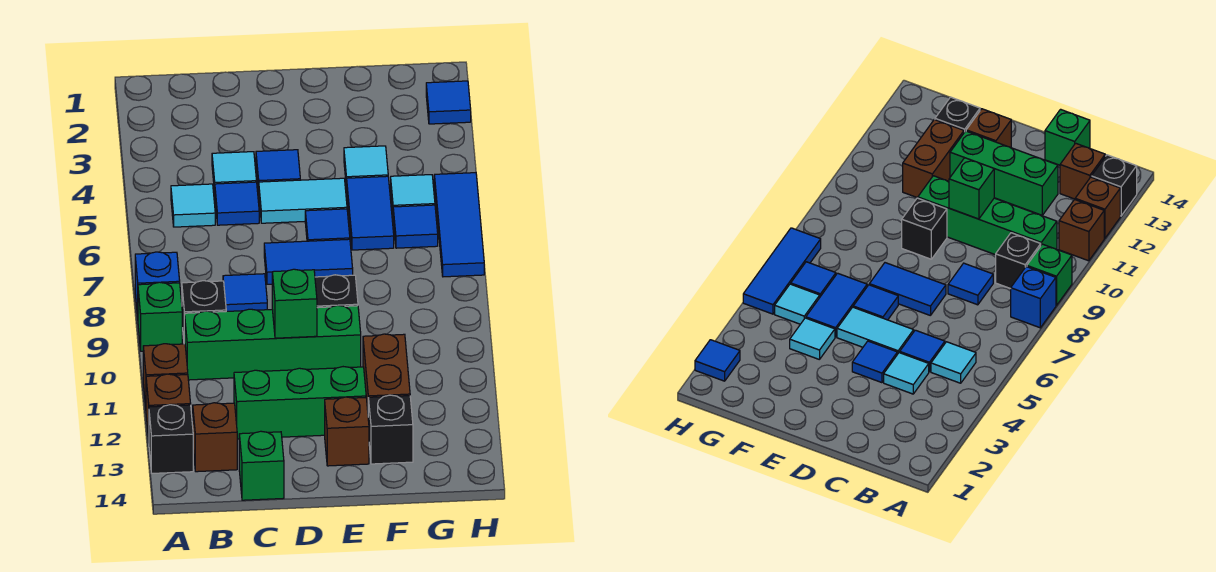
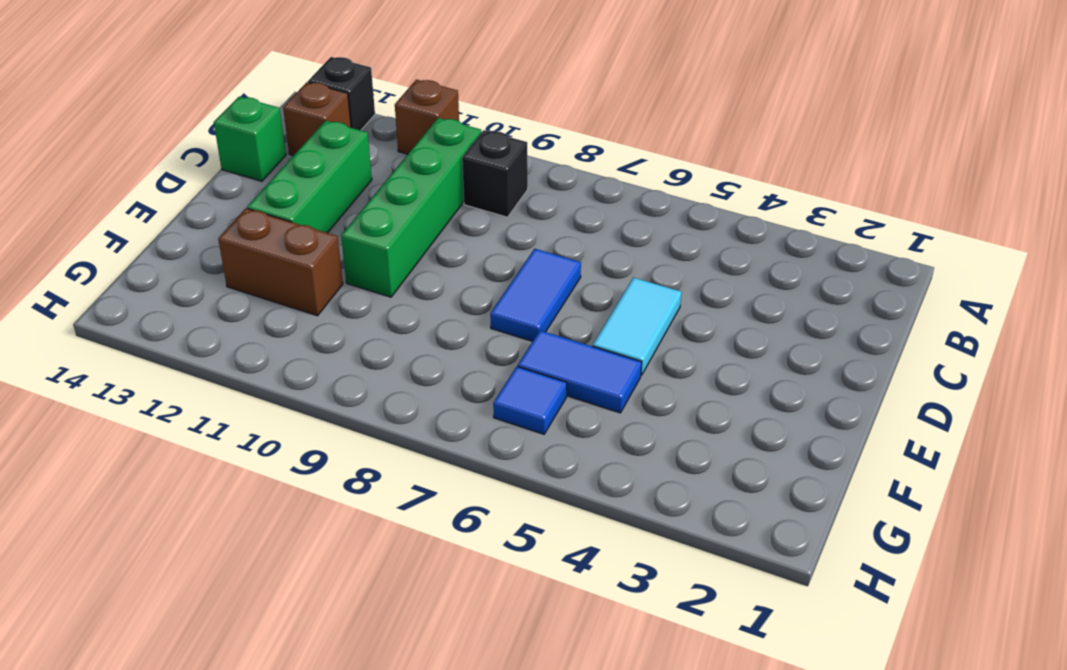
none -> blue brick A8 level 1
none -> green brick A9 level 1
none -> brown brick A12 level 1

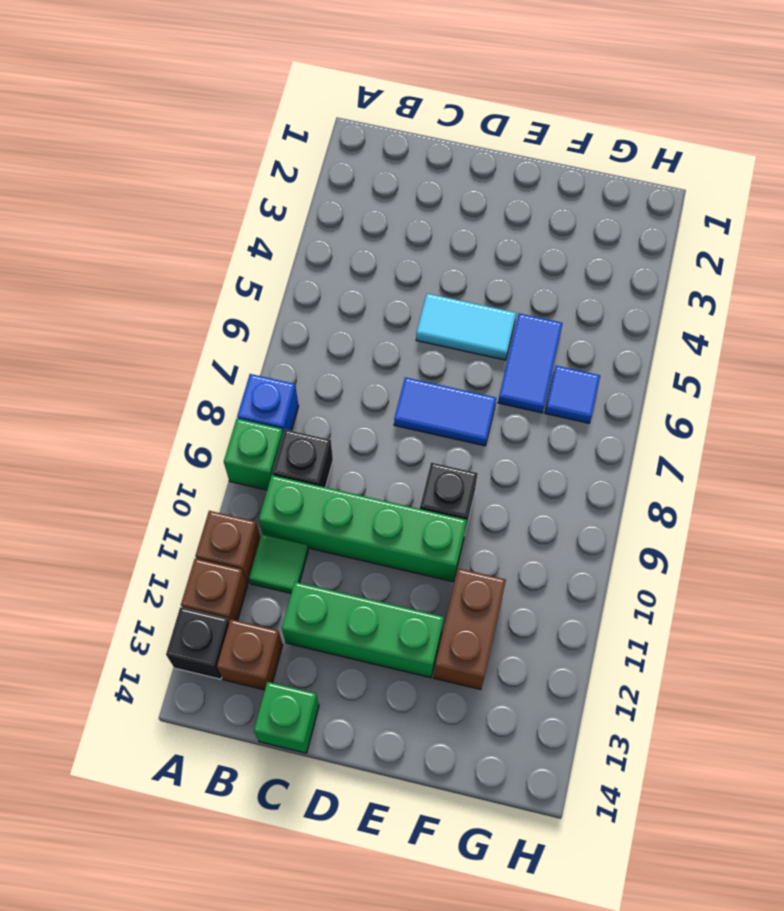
green tile B11 level 1 -> none
none -> cyan tile B5 level 1
none -> cyan tile C4 level 1
none -> blue tile C5 level 1

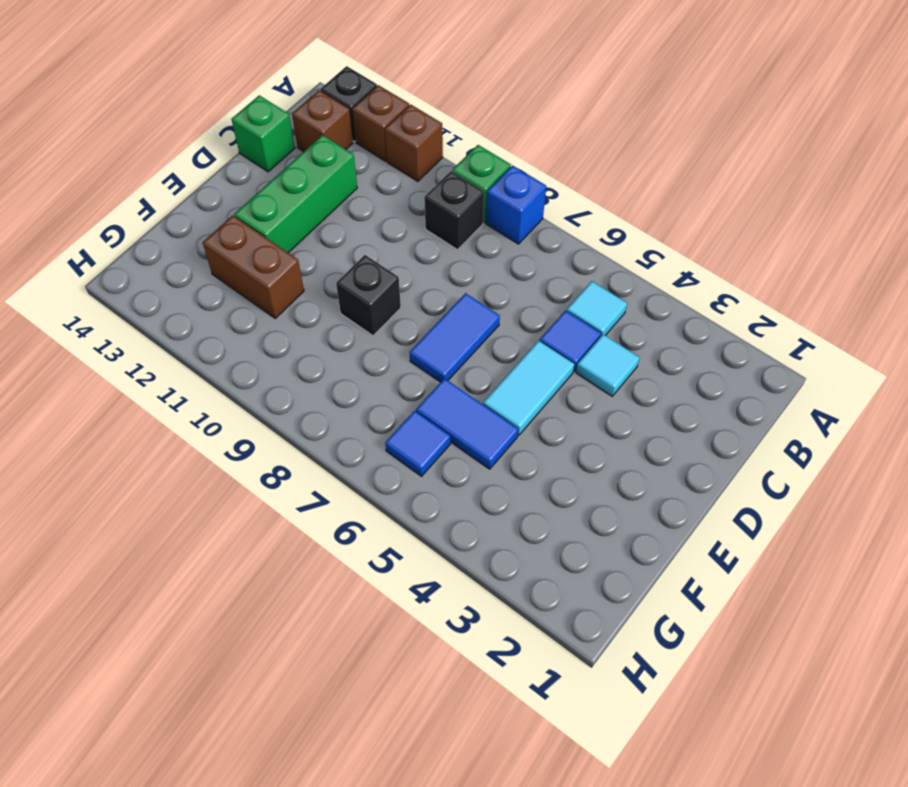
none -> green brick B10:E10 level 1
none -> blue tile C8 level 1
none -> blue tile D4 level 1

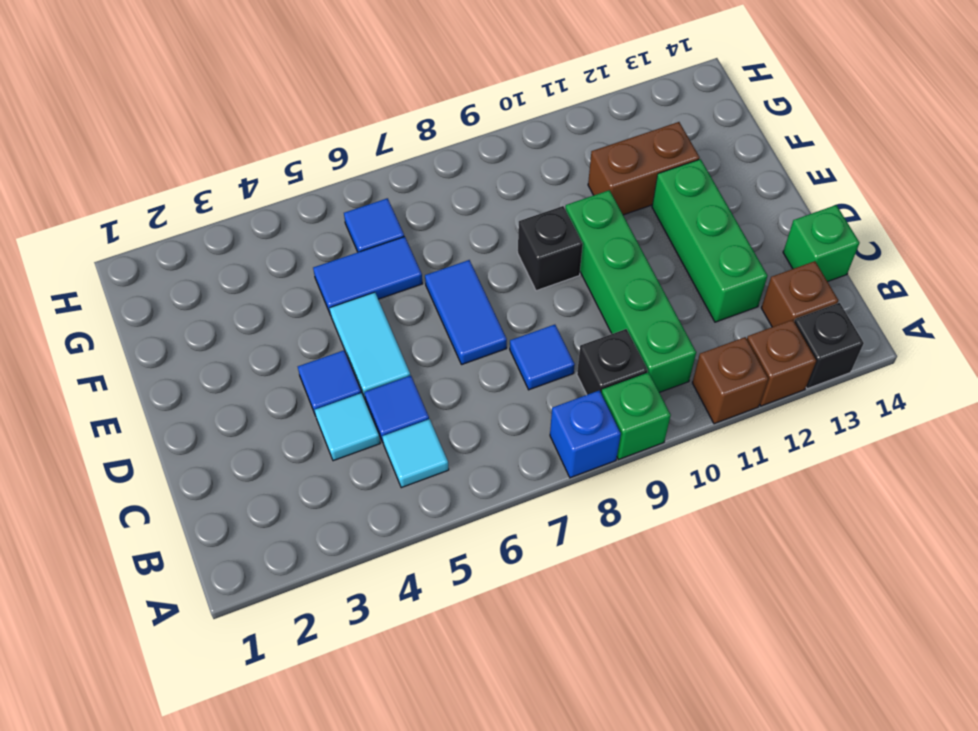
none -> blue tile E6 level 1
none -> brown brick E13 level 1
none -> cyan tile F4 level 1

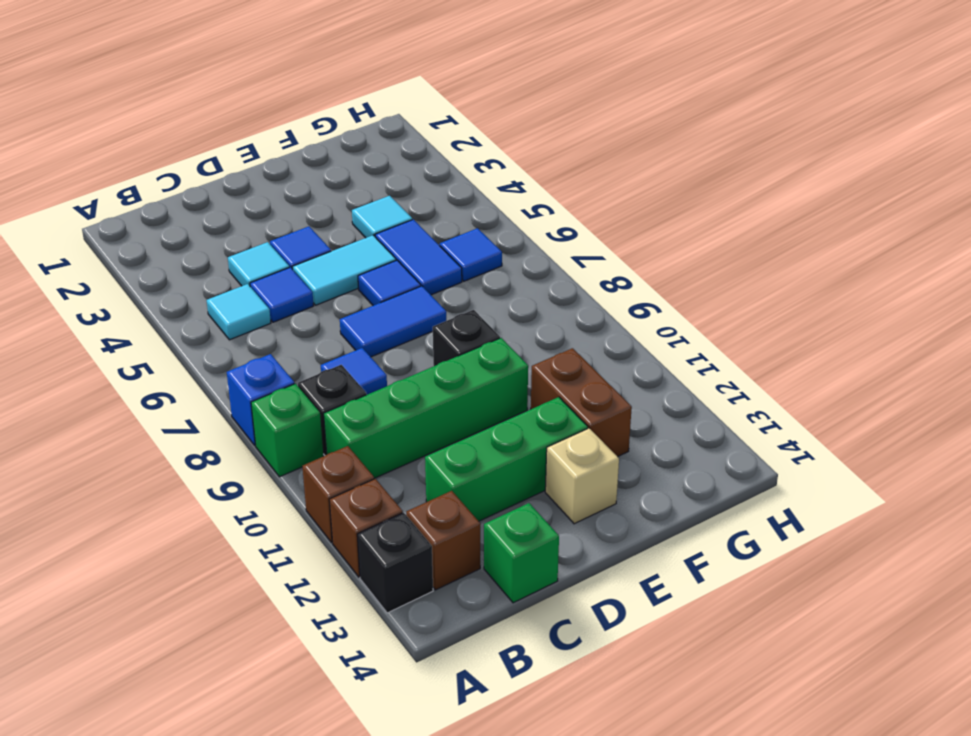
tan brick E13 level 1 -> brown brick E13 level 1
none -> black brick F13 level 1
none -> cyan tile G5 level 1
none -> blue tile H2 level 1

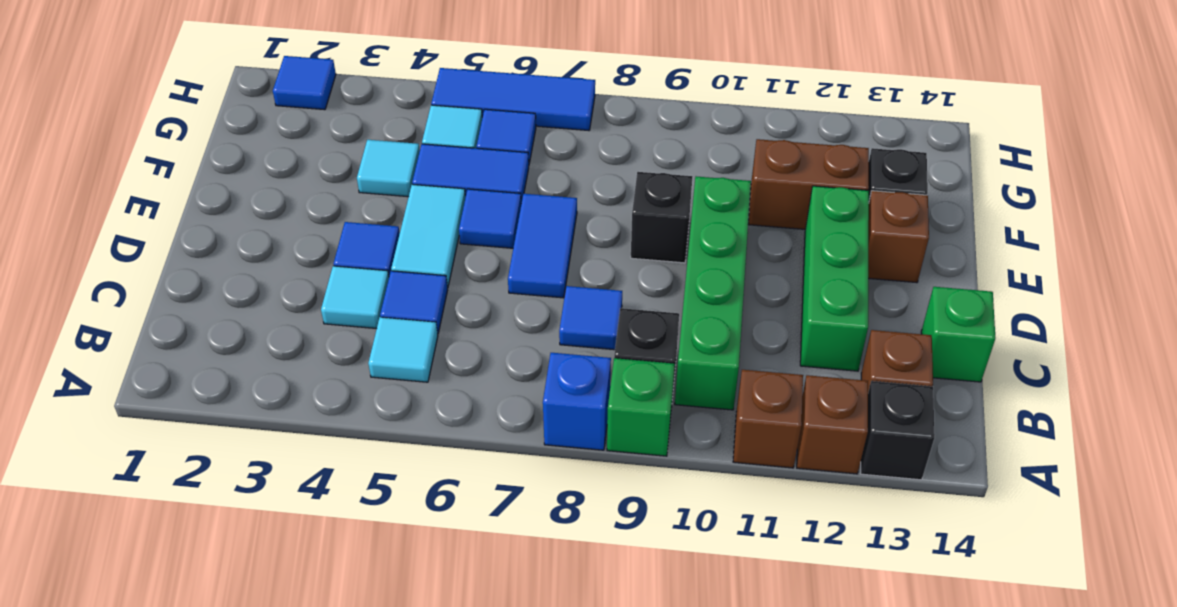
none -> green brick D10 level 2

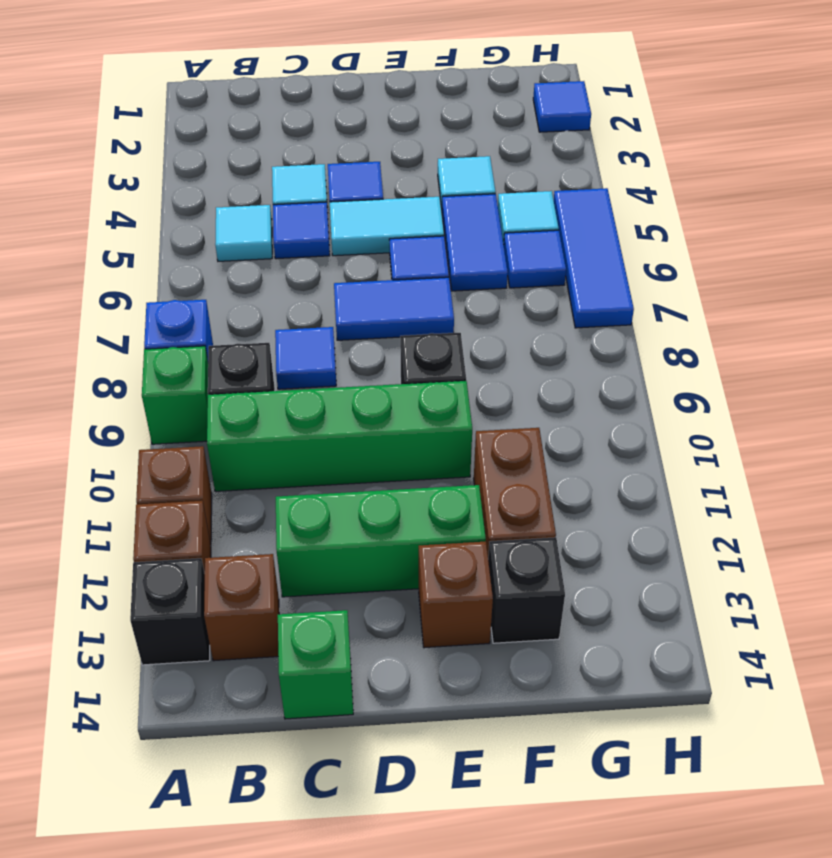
none -> green brick D10 level 2

